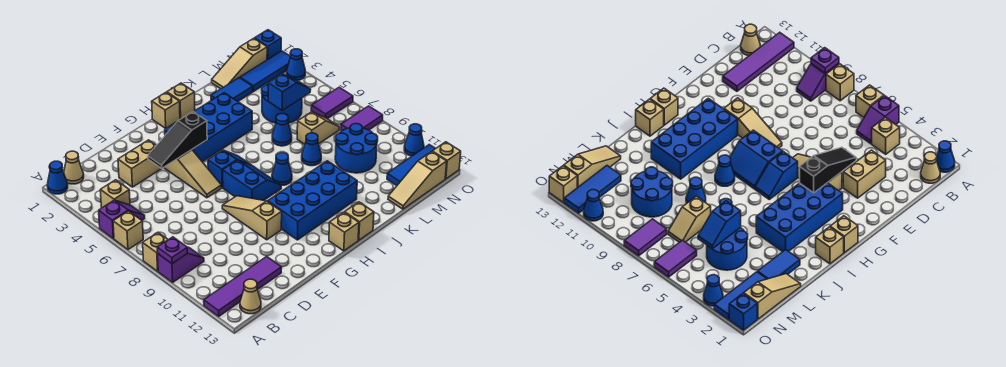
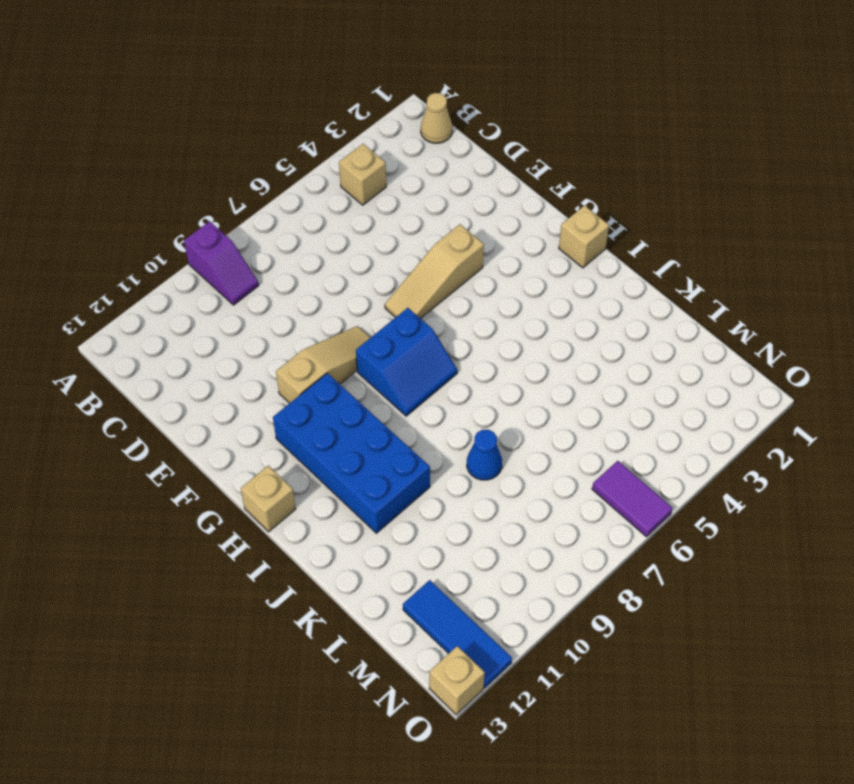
none -> blue cone A1 level 1
none -> purple slope A5:B5 level 1 top A
none -> tan brick A6 level 1
none -> tan brick A8 level 1

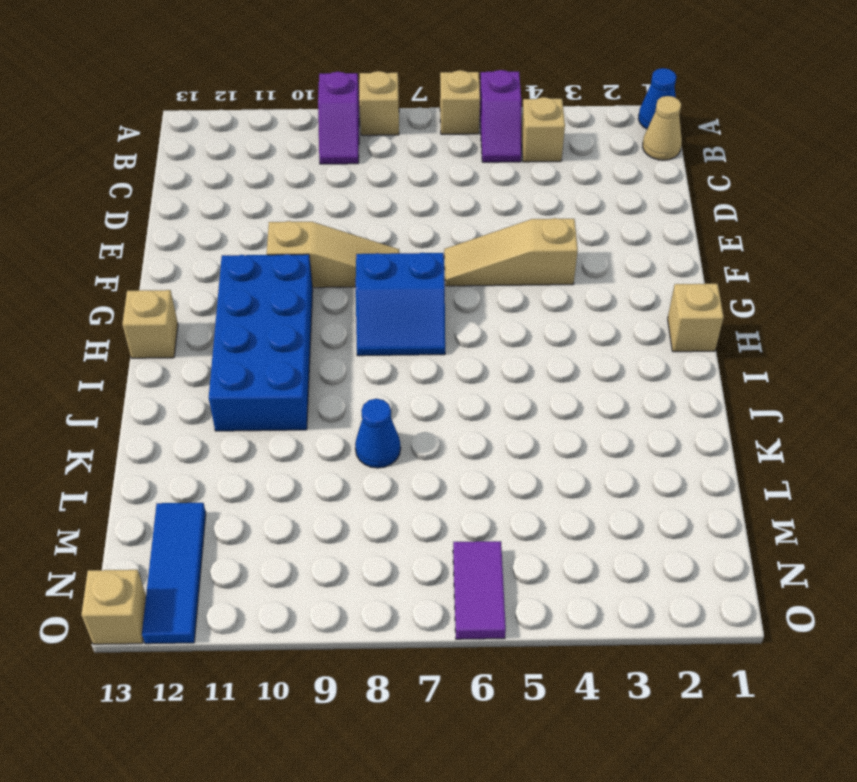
none -> purple tile A12:D12 level 1
none -> tan cone B13 level 1
none -> tan brick D3:E3 level 1
none -> blue brick G3:J4 level 1

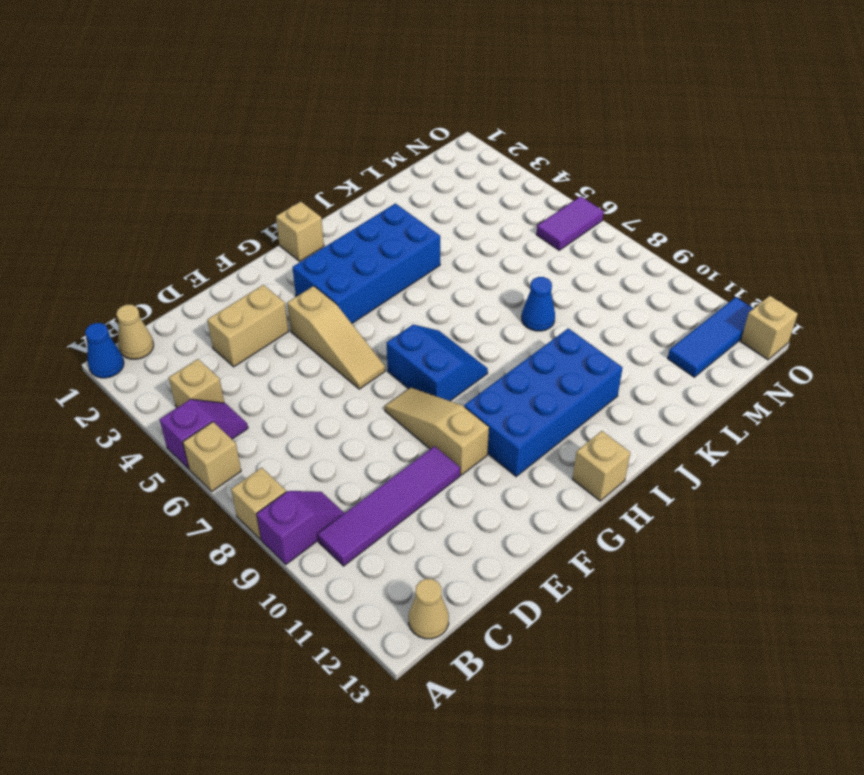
purple tile B10:E10 level 1 -> purple tile A12:D12 level 1
none -> blue slope G6:H6 level 1 top G
none -> tan brick I1 level 1
none -> blue cone I8 level 1
none -> tan brick I13 level 1

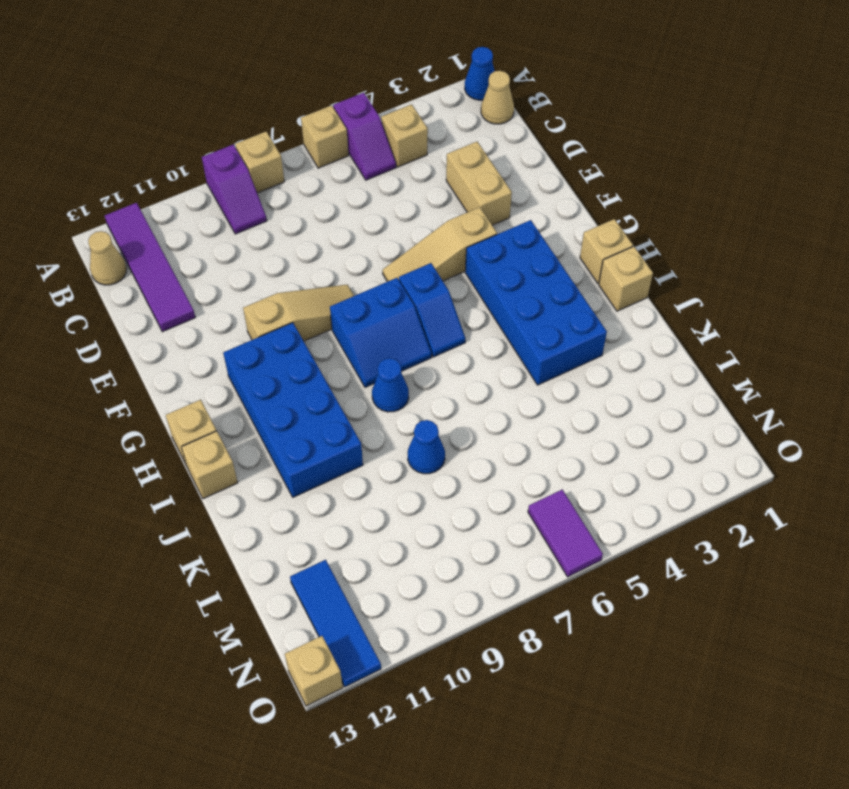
none -> blue tile K2:L2 level 1
none -> blue cone K6 level 1
none -> tan slope L1:N1 level 1 top N
none -> blue round brick L4:M5 level 1

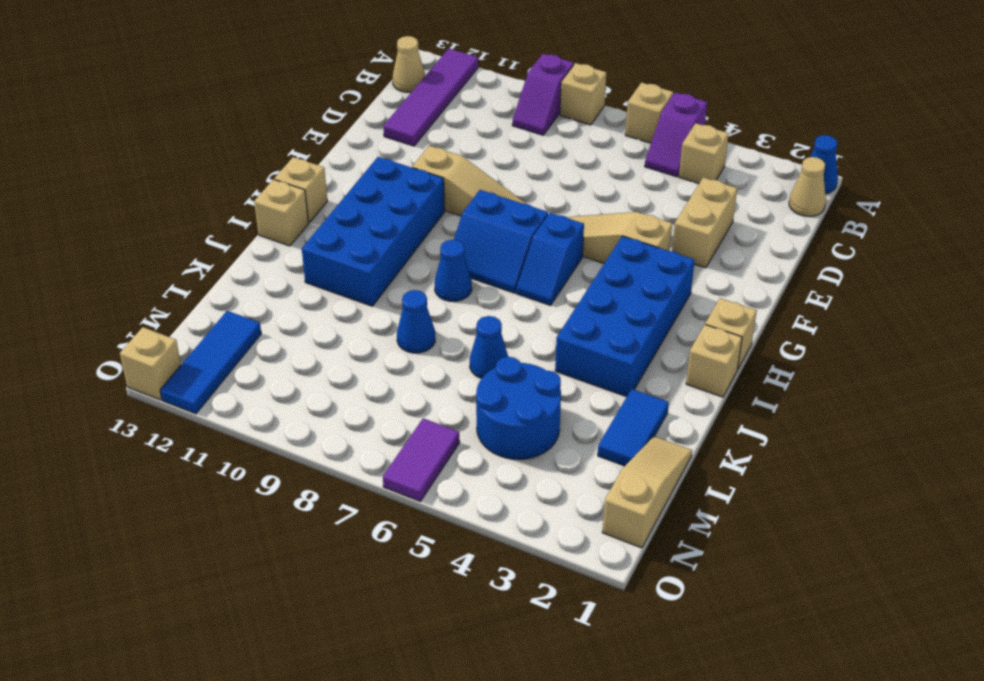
none -> tan slope L7:M7 level 1 top L
none -> blue round brick L9:M10 level 1
none -> tan slope L13:N13 level 1 top N
none -> blue tile M2:O2 level 1

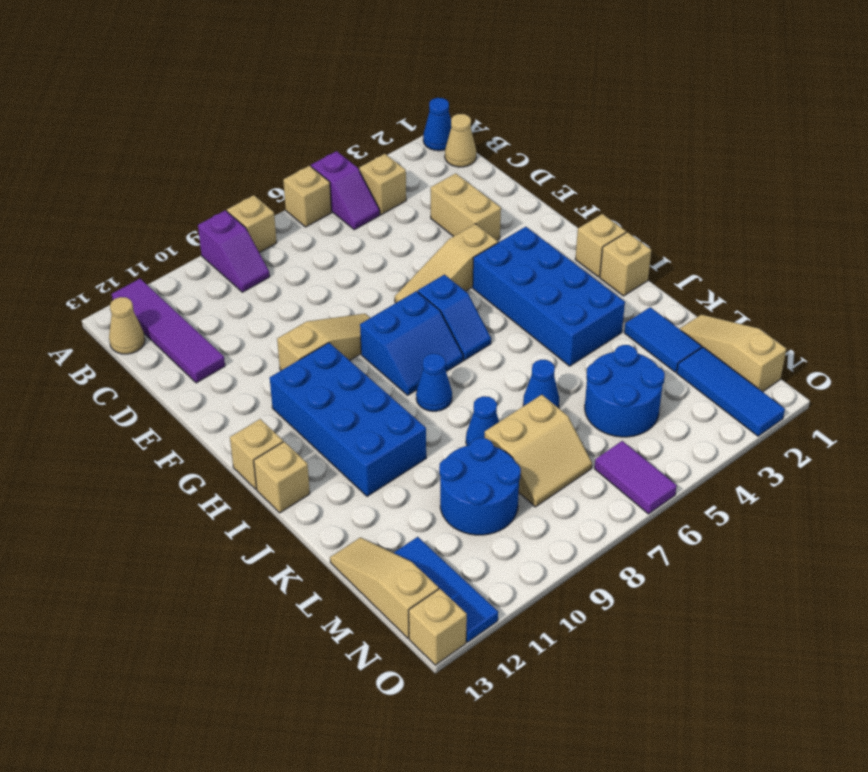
tan slope L7:M8 level 1 top L -> tan slope L7:M7 level 1 top L
none -> purple tile N8:O8 level 1
none -> blue brick O1 level 1
none -> blue cone O3 level 1
none -> blue cone O11 level 1

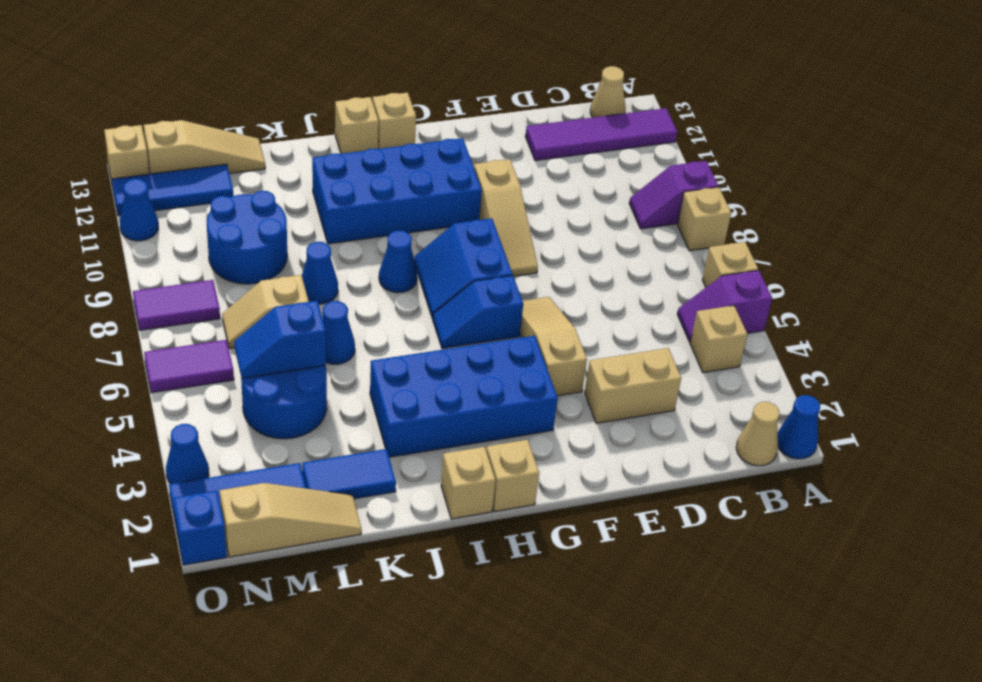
none -> purple plate A9 level 2
none -> black slope E4:G4 level 2 top G

